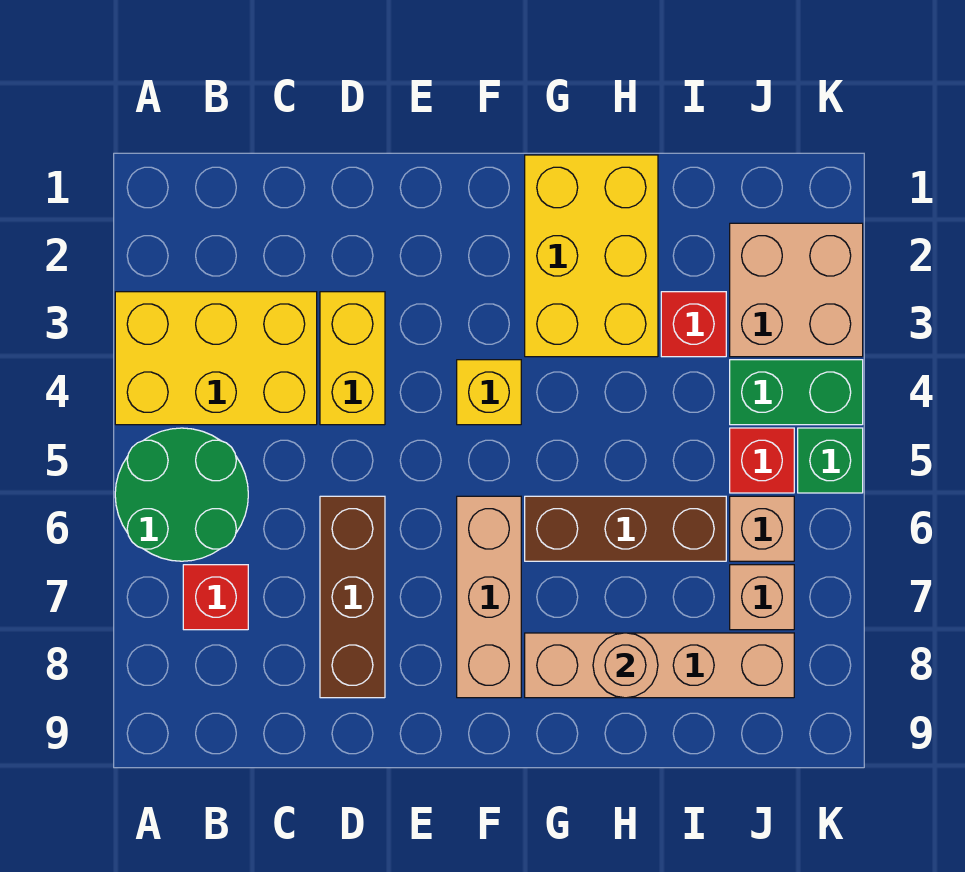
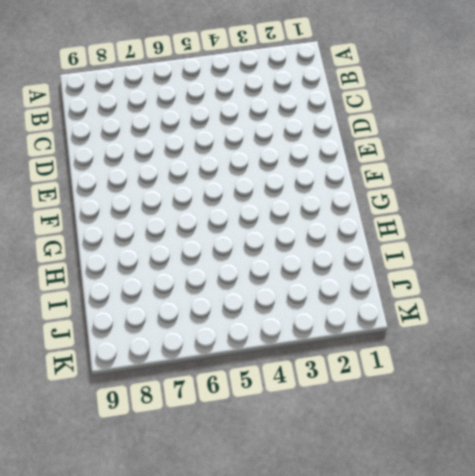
none -> yellow brick A3:C4 level 1
none -> green round brick A5:B6 level 1
none -> red brick B7 level 1

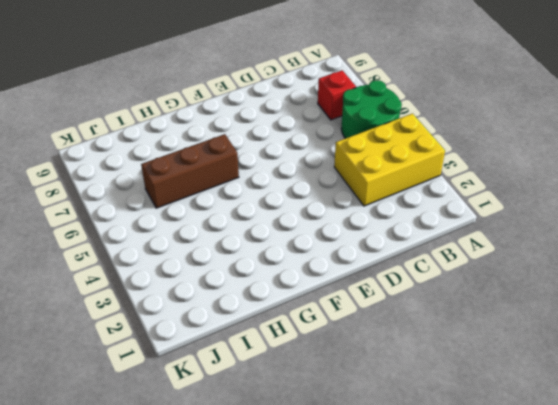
none -> yellow brick D3:D4 level 1
none -> brown brick D6:D8 level 1
none -> yellow brick F4 level 1

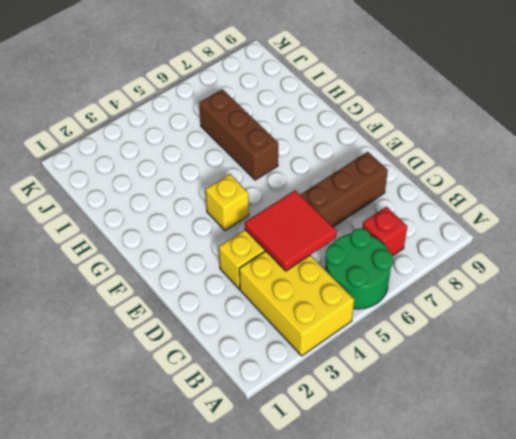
red tile C4:D5 level 2 -> none
none -> tan brick F6:F8 level 1
none -> yellow brick G1:H3 level 1
none -> tan brick G8:J8 level 1

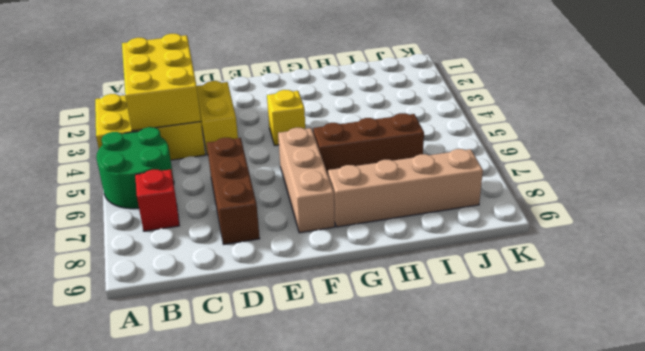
yellow brick B2:C4 level 2 -> yellow brick G1:H3 level 1
none -> red brick I3 level 1
none -> tan brick J2:K3 level 1
none -> green brick J4:K4 level 1

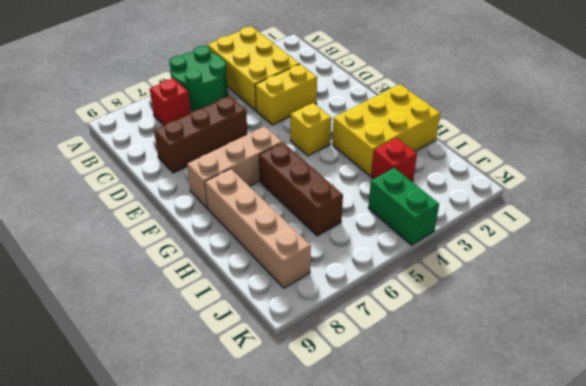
none -> tan brick J2:K3 level 1
none -> red brick J5 level 1
none -> tan brick J6 level 1

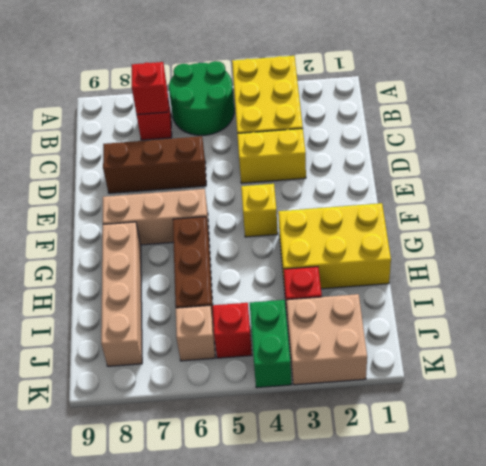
red brick B7 level 2 -> none
none -> tan brick J7 level 1
none -> green brick K5 level 1
none -> tan round brick H8 level 2

